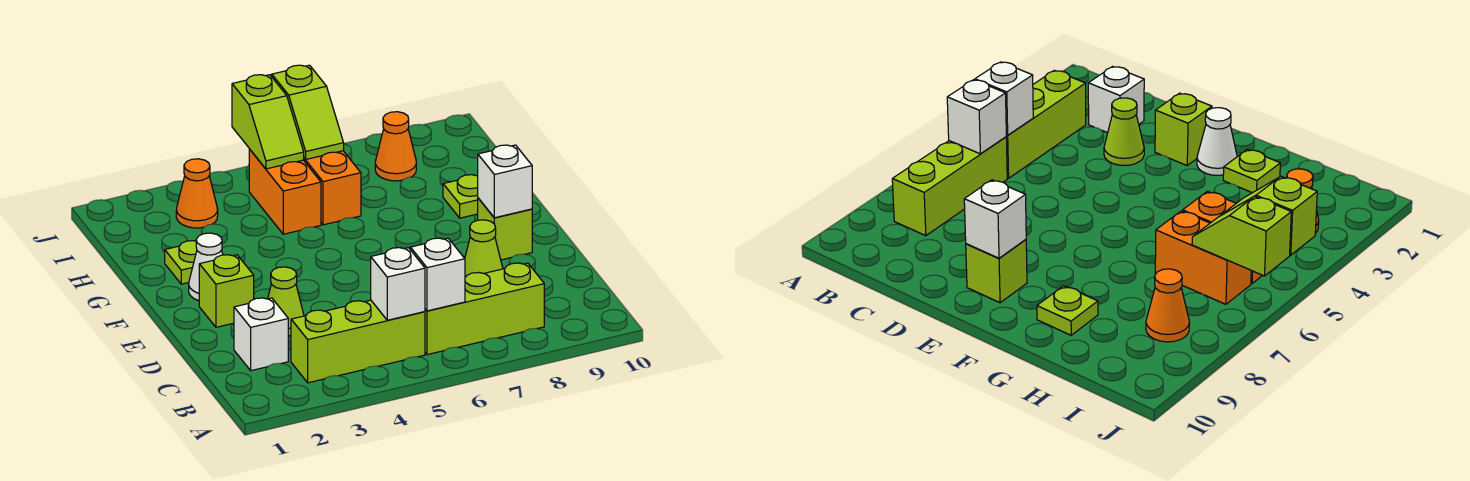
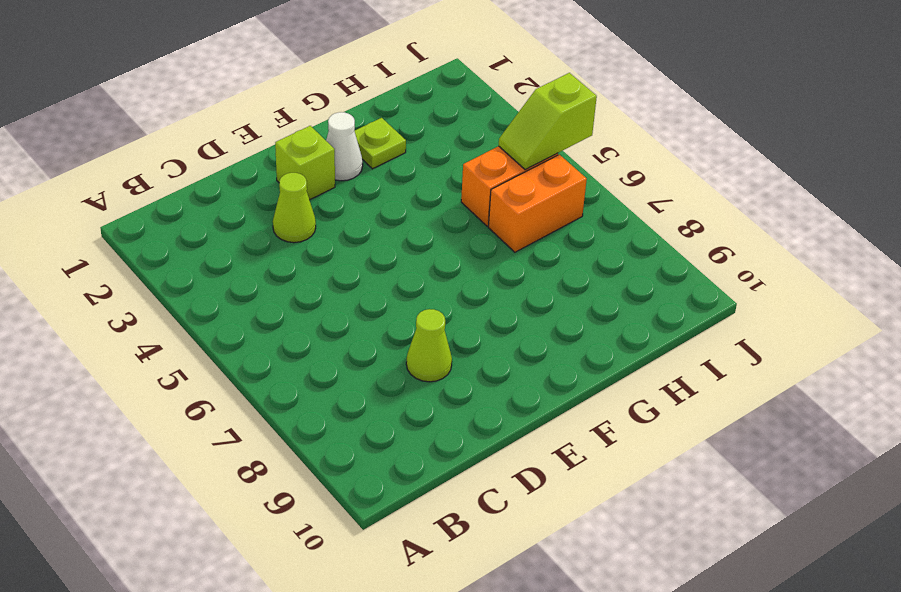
none -> lime brick B3:B5 level 1
none -> lime brick B6:B8 level 1
none -> white brick C2 level 1

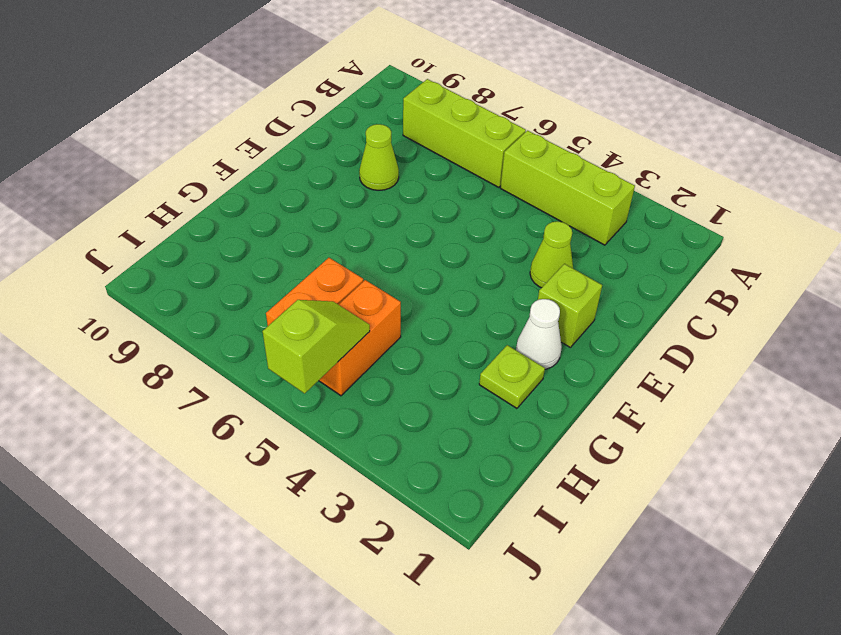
none -> white brick C2 level 1
none -> lime brick E9 level 1
none -> lime plate G9 level 1

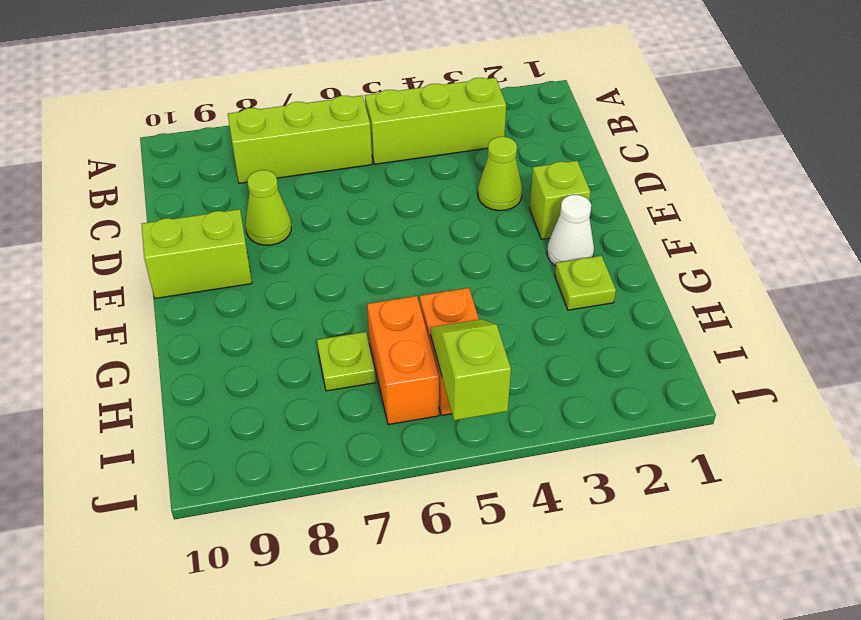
lime brick E9:E10 level 1 -> lime brick E9 level 1
lime plate H7 level 1 -> lime plate G9 level 1
none -> white brick C2 level 1
none -> orange cone I3 level 1
none -> orange cone I8 level 1

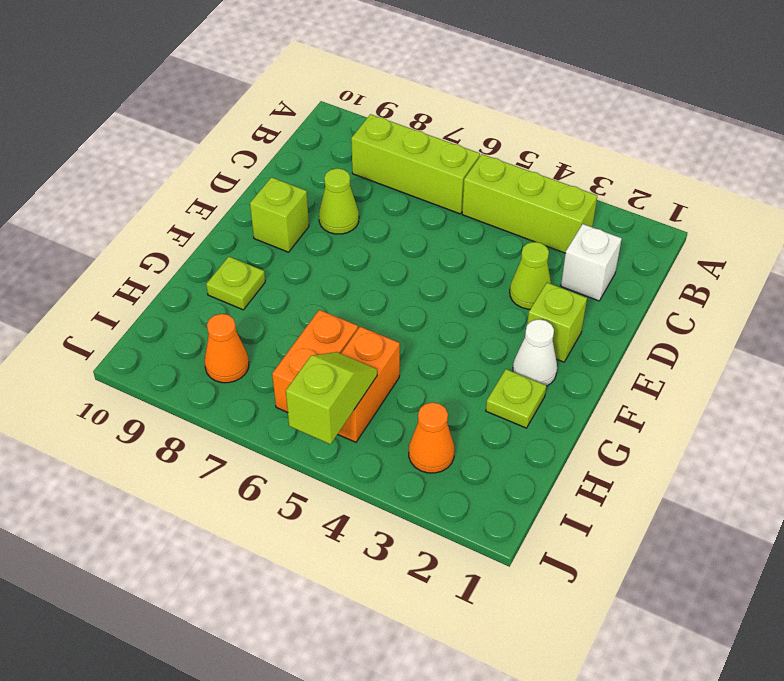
none -> white brick B5 level 2
none -> white brick B6 level 2
none -> white brick E9 level 2

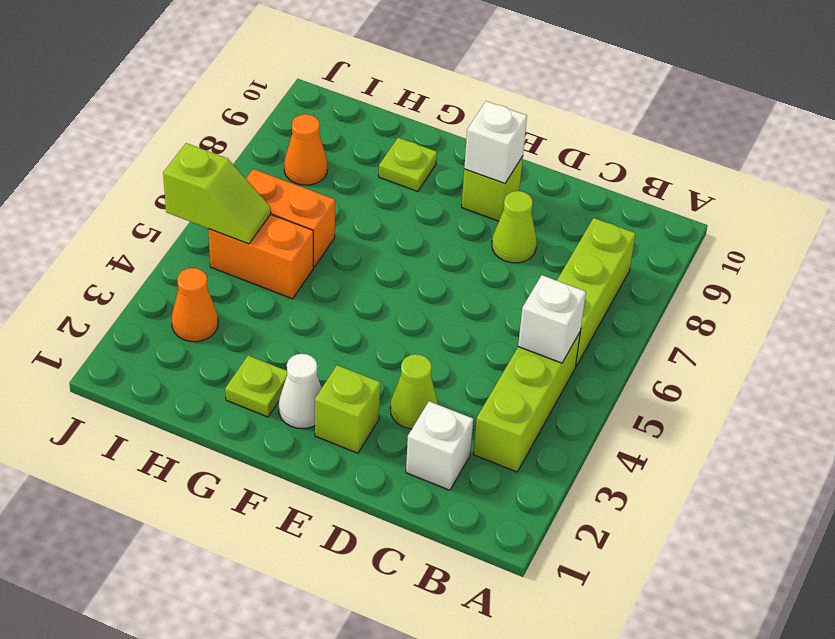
none -> white brick B6 level 2
none -> lime slope I6:J6 level 2 top J

